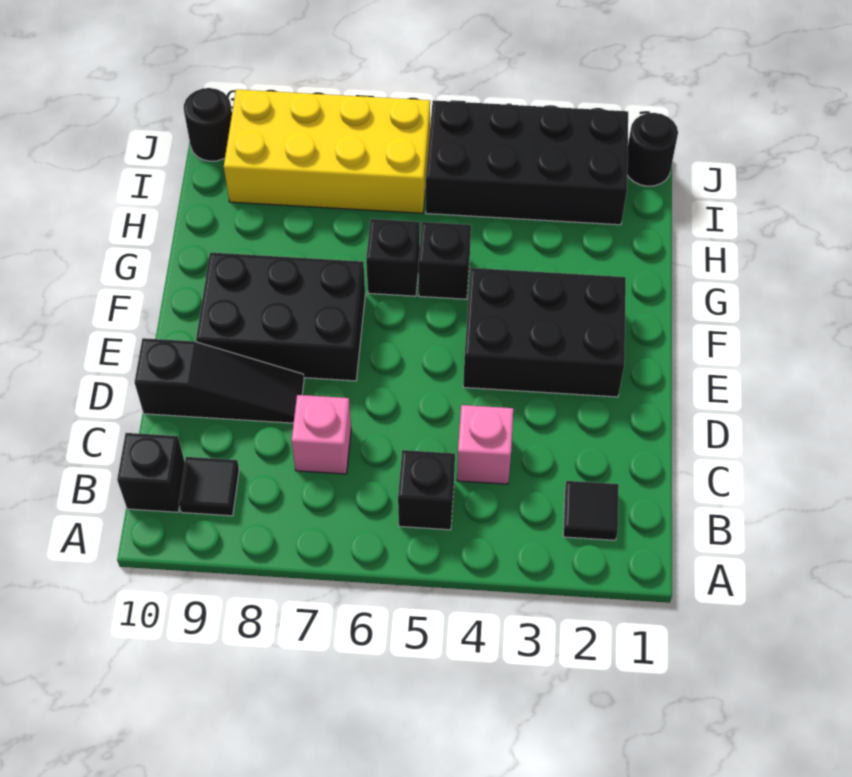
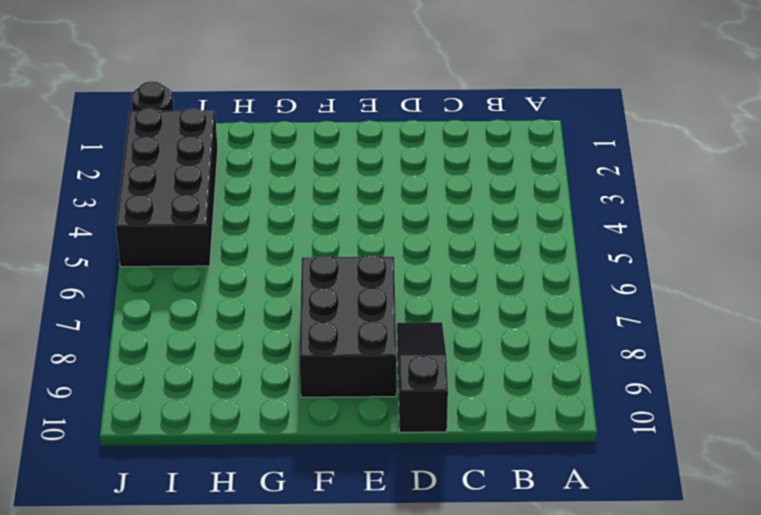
none -> black tile B2 level 1
none -> black brick B5 level 1
none -> black tile B9 level 1

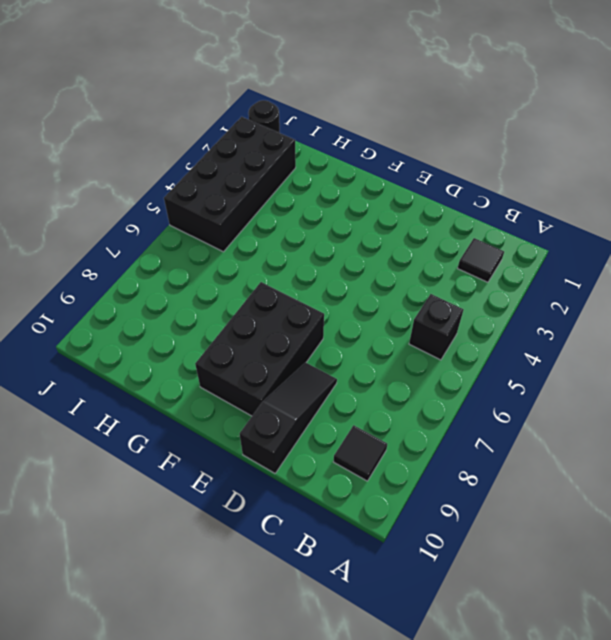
none -> black brick B10 level 1
none -> pink brick C4 level 1
none -> pink brick C7 level 1

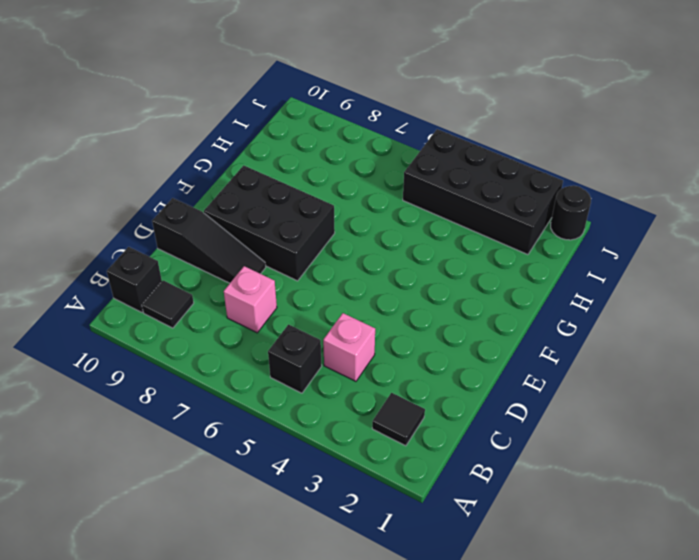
none -> black brick E2:F4 level 1
none -> black brick G5 level 1
none -> black brick G6 level 1

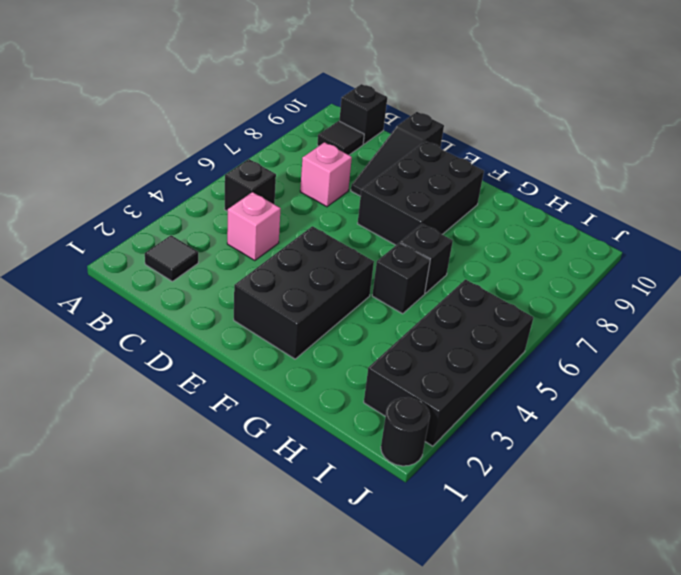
none -> yellow brick I6:J9 level 1
none -> black round brick J10 level 1

